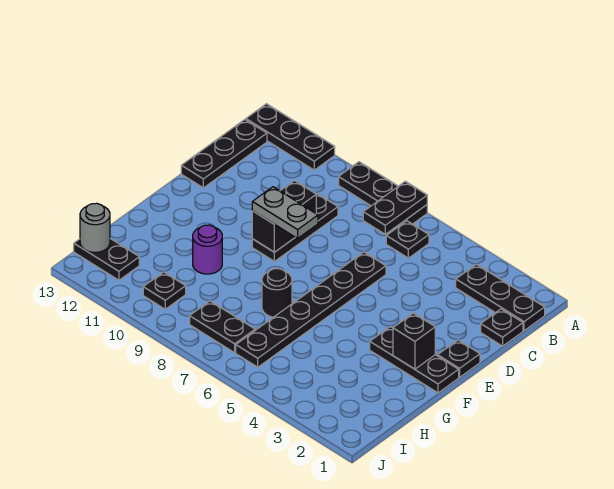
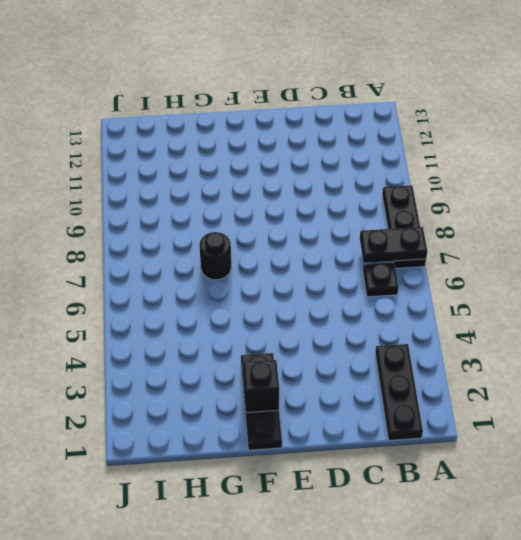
none -> black plate A11:A13 level 1
none -> black plate B13:D13 level 1
none -> black plate C1 level 1

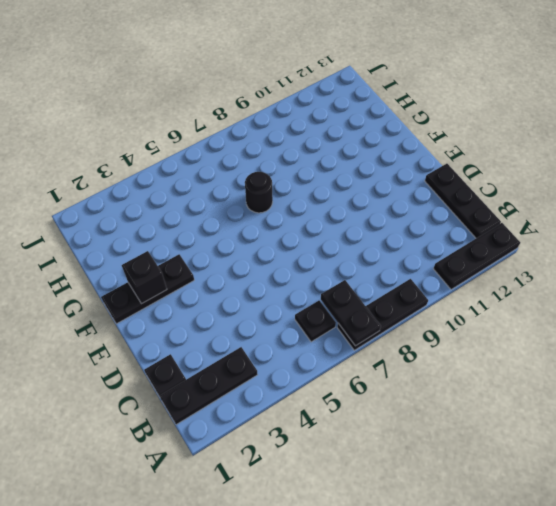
none -> black plate C9:E9 level 1
none -> black plate D6:I6 level 1
none -> black plate E1 level 1

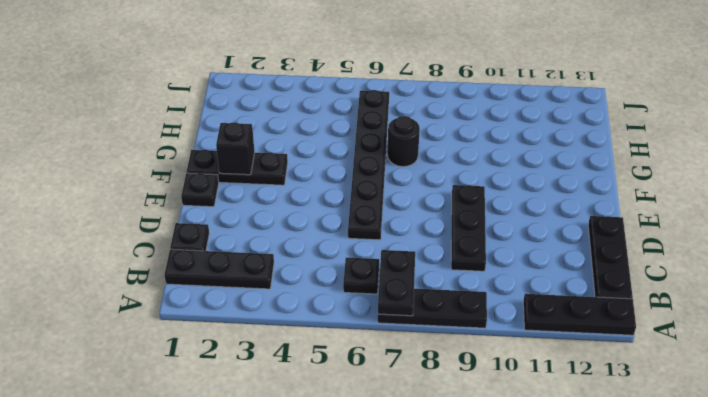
none -> purple round brick G10 level 1
none -> black plate I7:I8 level 1
none -> black plate I10 level 1

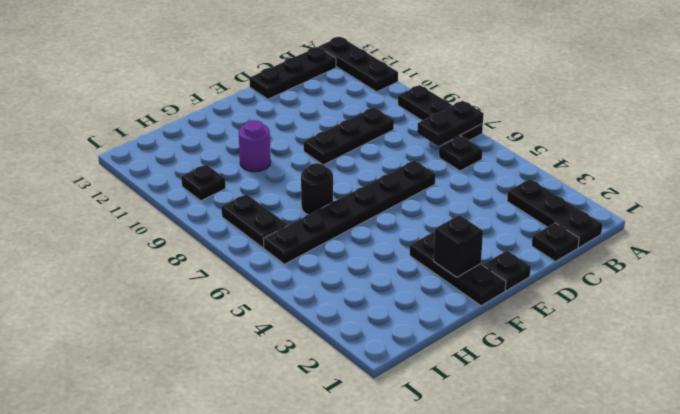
none -> black plate I12:I13 level 1
none -> black brick D9:E9 level 2
none -> grey round brick I13 level 2

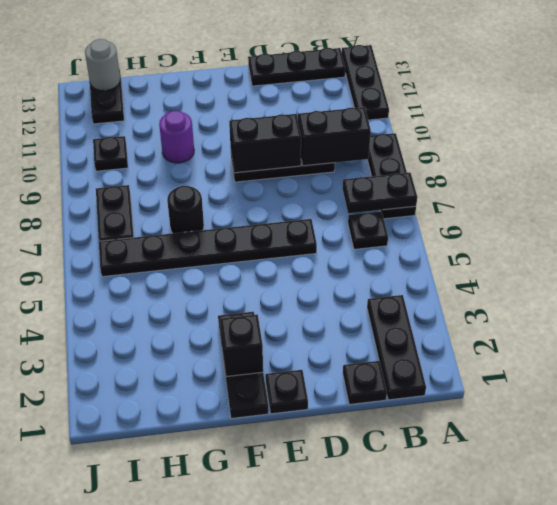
black brick B9:C9 level 2 -> none
none -> grey plate E8:E9 level 3

